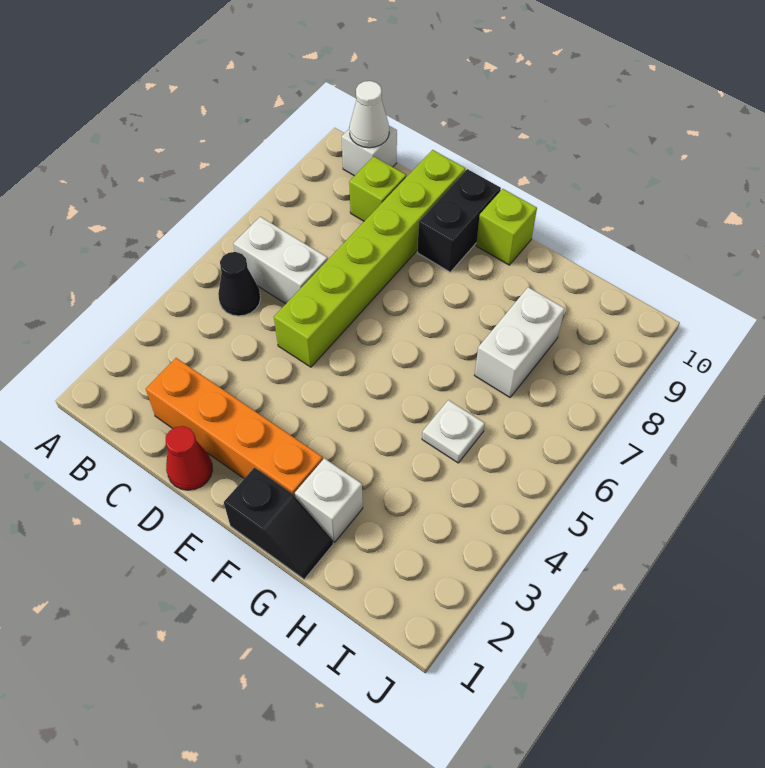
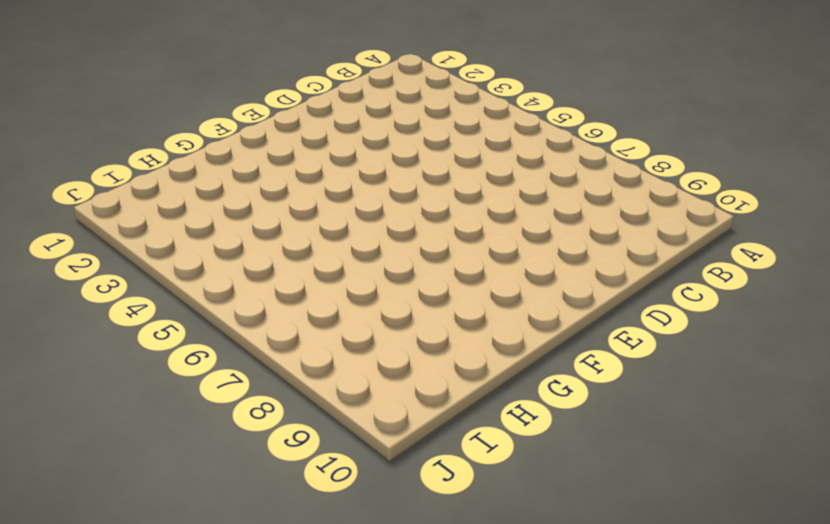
none -> black cone B5 level 1
none -> white brick B6:C6 level 1
none -> white brick B10 level 1

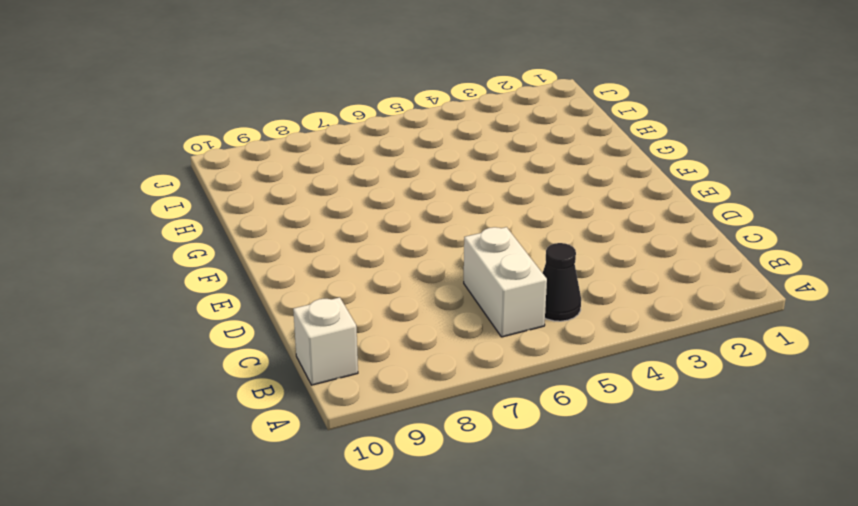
none -> orange brick C2:F2 level 1
none -> lime brick C9 level 1
none -> red cone D1 level 1

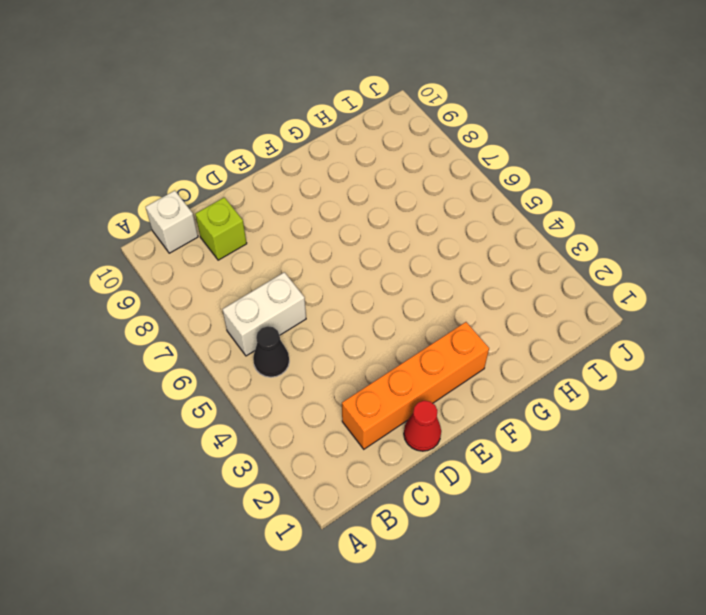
none -> lime brick D5:D10 level 1
none -> black brick E9:E10 level 1
none -> black slope F1:G1 level 1 top F

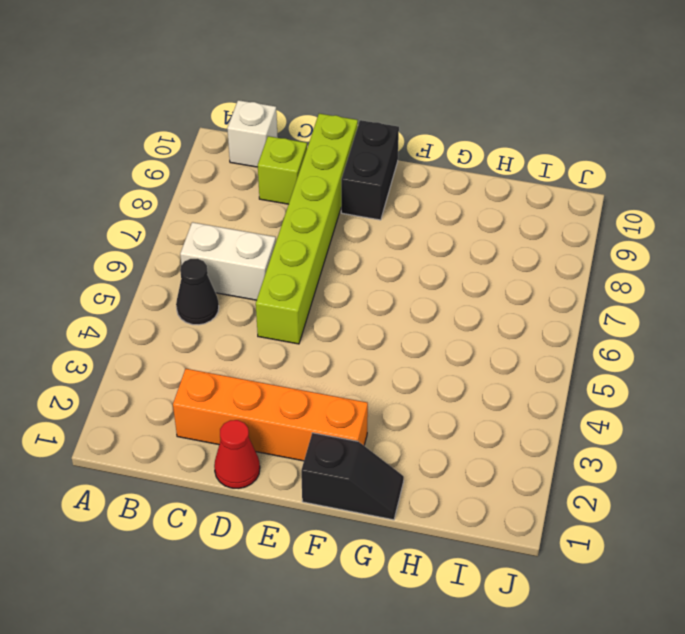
none -> lime brick F10 level 1
none -> white brick G2 level 1
none -> white plate H5 level 1

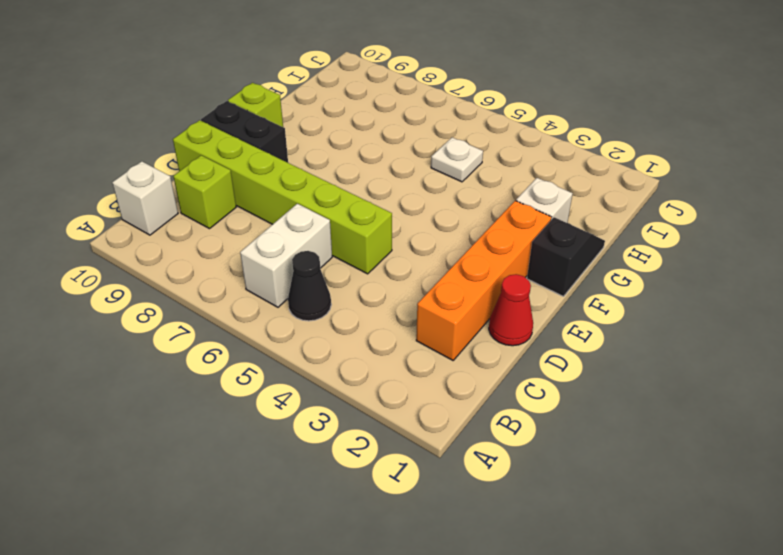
none -> white brick H7:H8 level 1
none -> white cone B10 level 2

